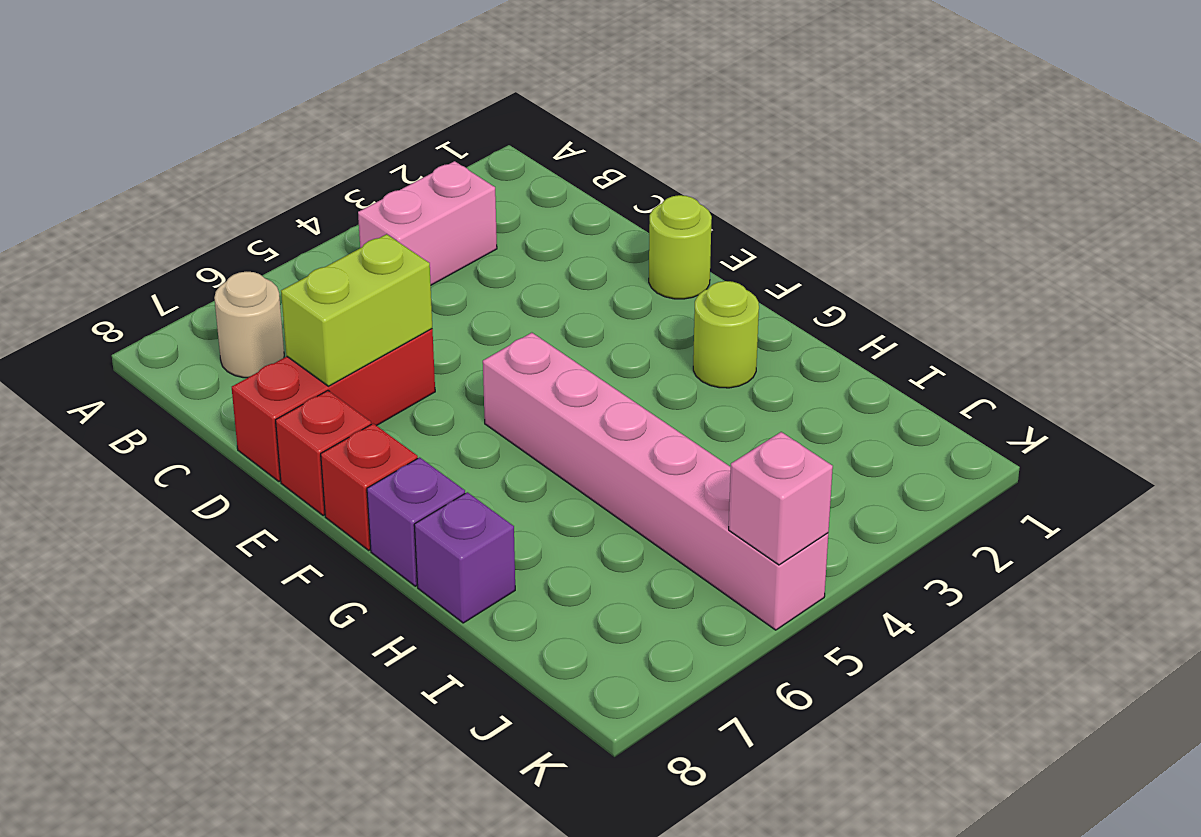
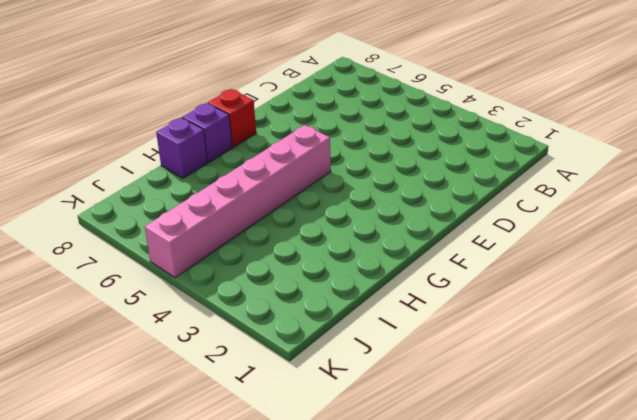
none -> pink brick B3:B4 level 1
none -> tan round brick B7 level 1
none -> red brick D6:D8 level 1

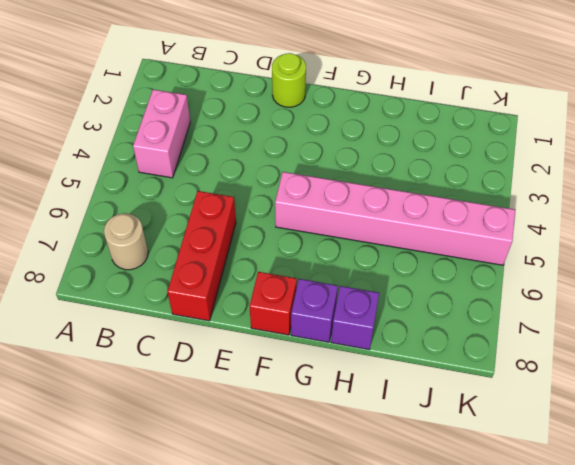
none -> red brick E8 level 1
none -> lime round brick G2 level 1
none -> lime brick D6:D7 level 2

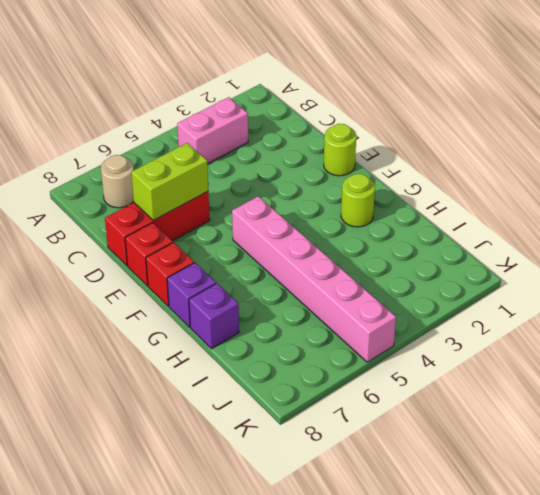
none -> pink brick K5 level 2

